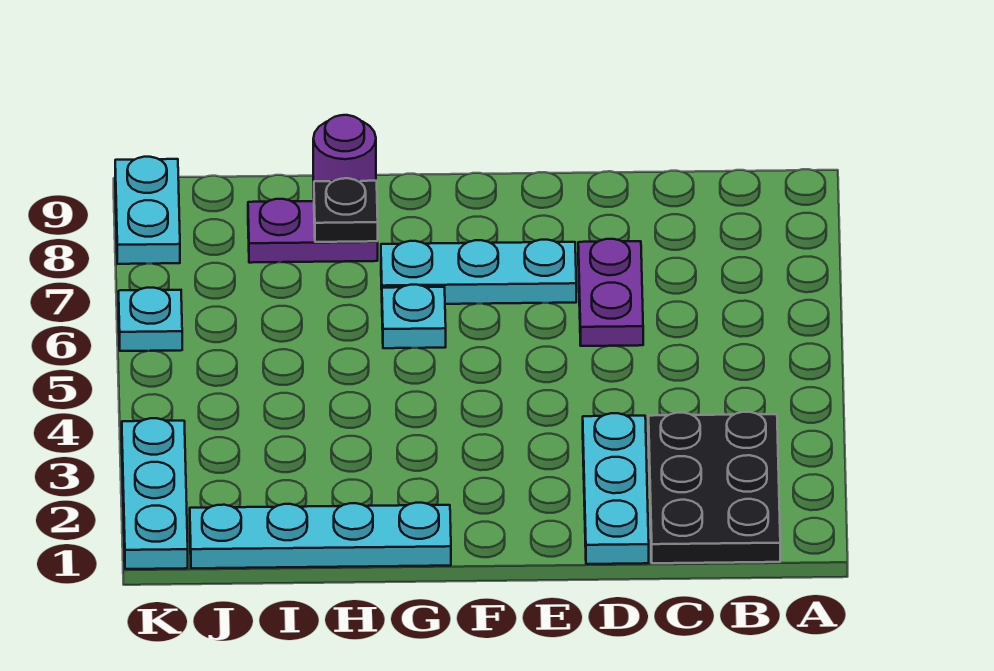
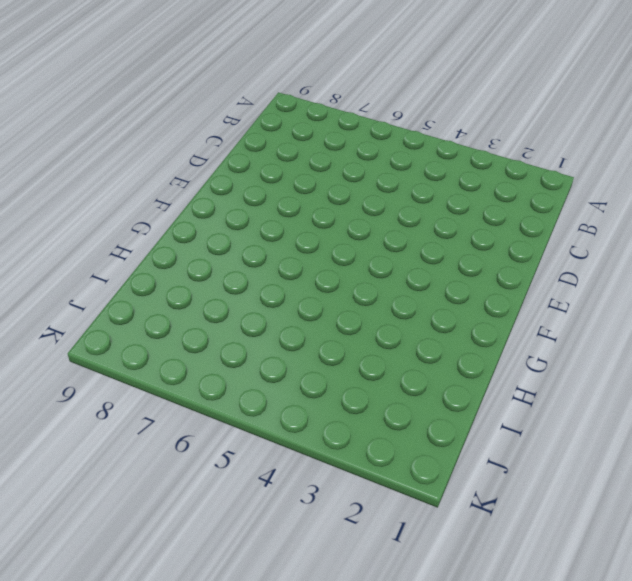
none -> black plate B1:C3 level 1
none -> cyan plate D1:D3 level 1
none -> purple plate D6:D7 level 1

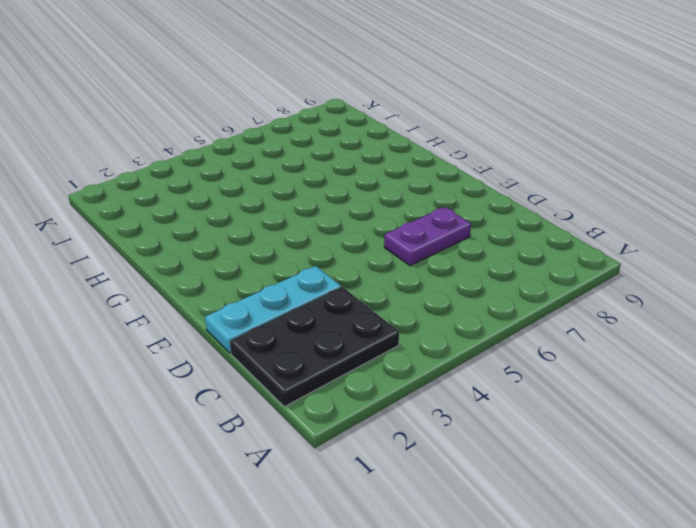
none -> cyan plate E7:G7 level 1
none -> cyan plate G1:J1 level 1
none -> cyan plate G6 level 1

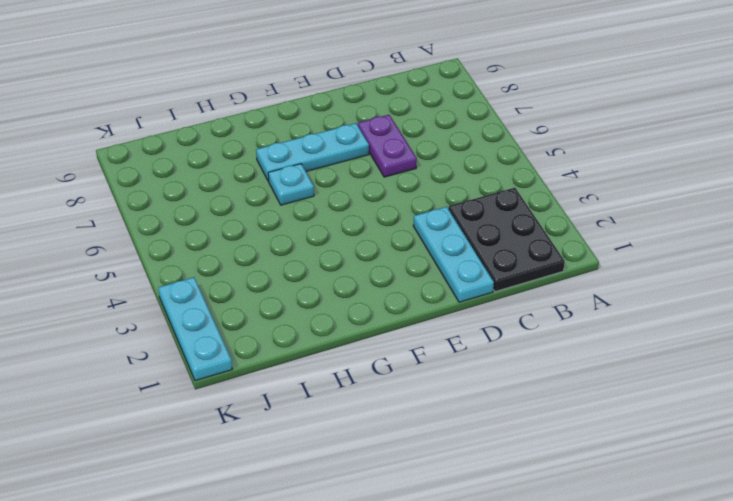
none -> cyan plate G1:J1 level 1
none -> purple plate H8:I8 level 1
none -> purple round brick H9 level 1

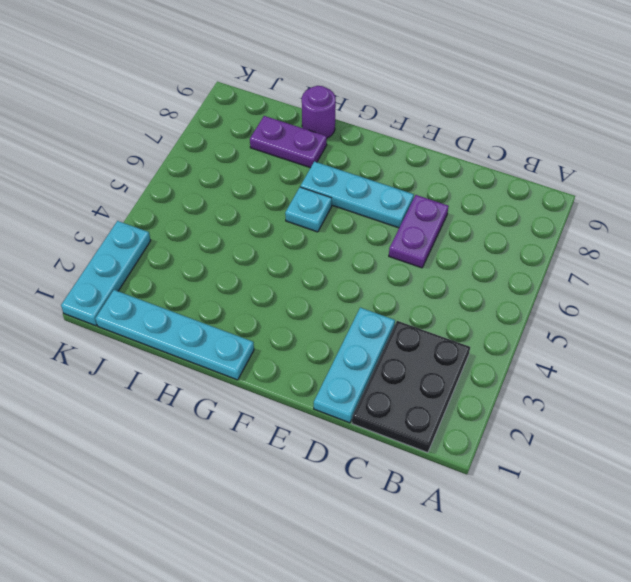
none -> cyan plate K6 level 1
none -> cyan plate K8:K9 level 1
none -> black plate H8 level 2

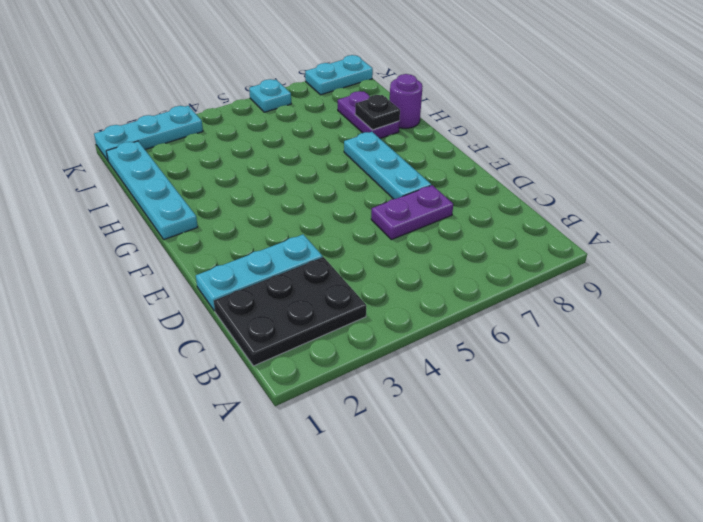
none -> cyan plate G6 level 1

